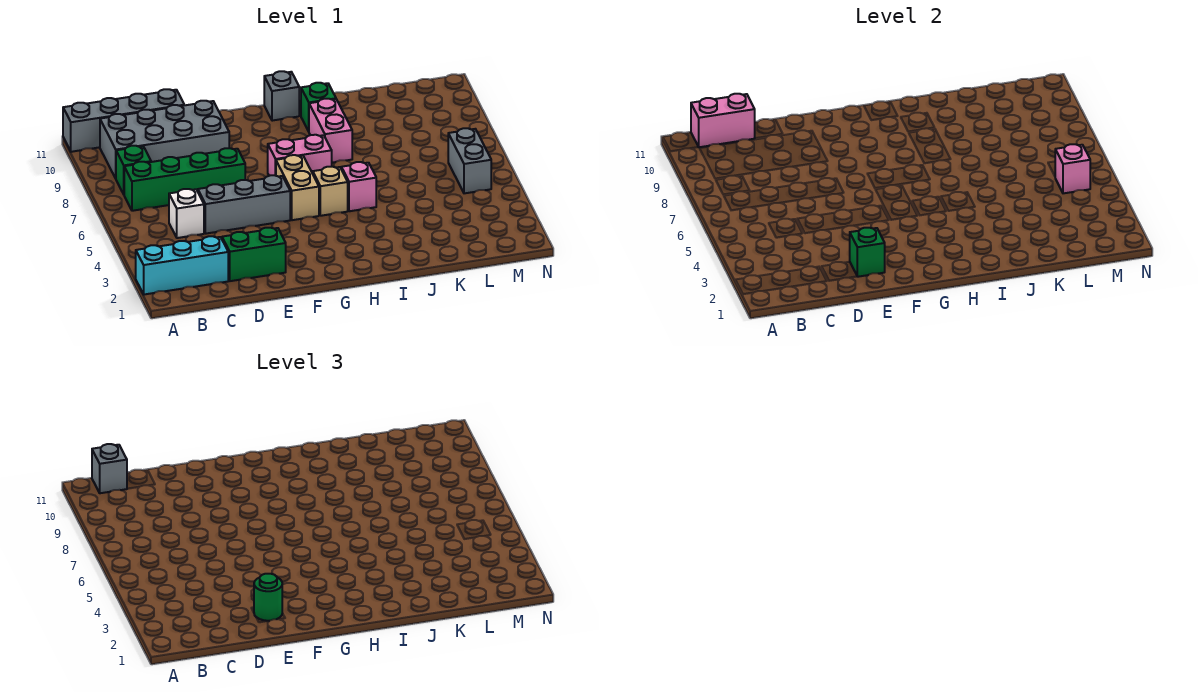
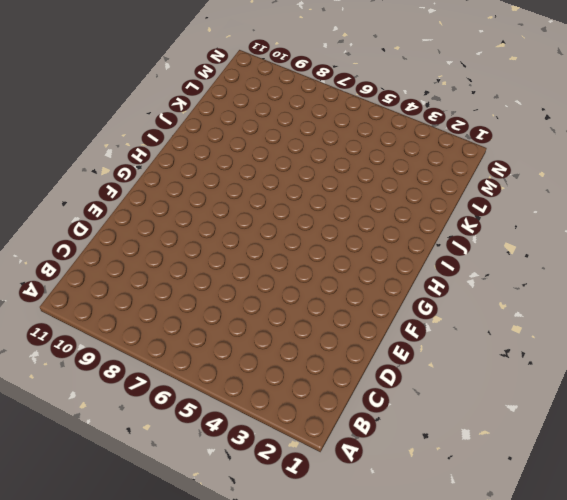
none -> cyan brick A2:C2 level 1
none -> grey brick A11:D11 level 1
none -> green brick B7:E7 level 1

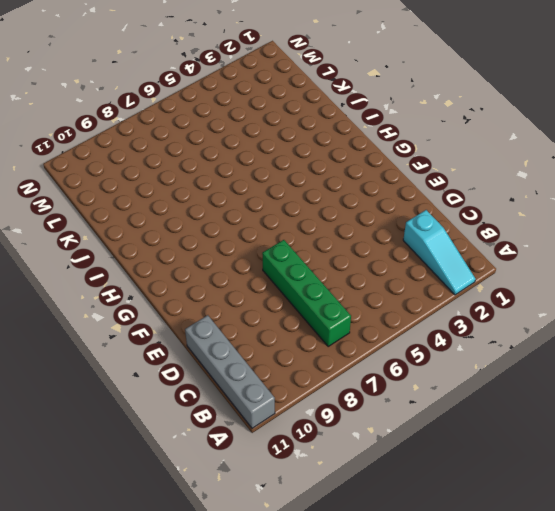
cyan slope A2:C2 level 1 top C -> cyan brick A2:C2 level 1
none -> green brick B8 level 1
none -> grey brick B9:E10 level 1
none -> white brick C5 level 1

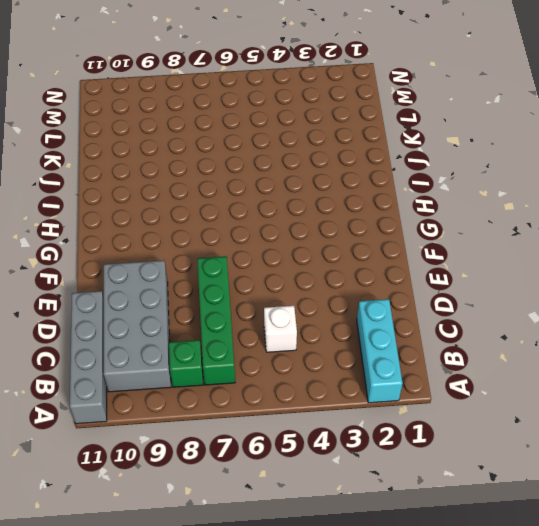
none -> green brick D2:E2 level 1
none -> grey brick D5:F5 level 1
none -> tan brick G5:G6 level 1

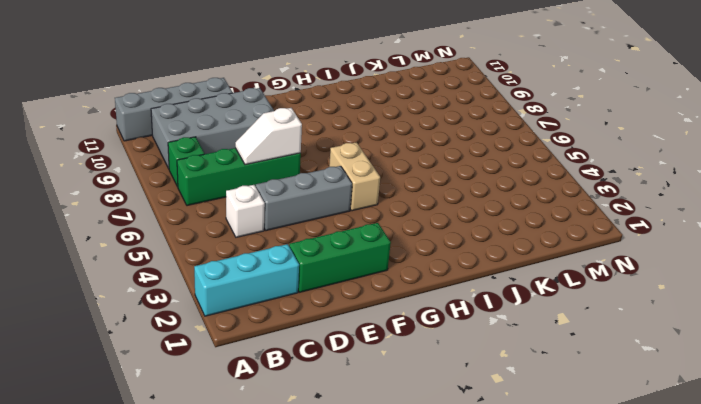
green brick D2:F2 level 1 -> green brick D2:E2 level 1
white slope D7:E7 level 2 top E -> none
none -> pink brick G7:H7 level 1
none -> tan brick H5 level 1
none -> grey brick H11 level 1

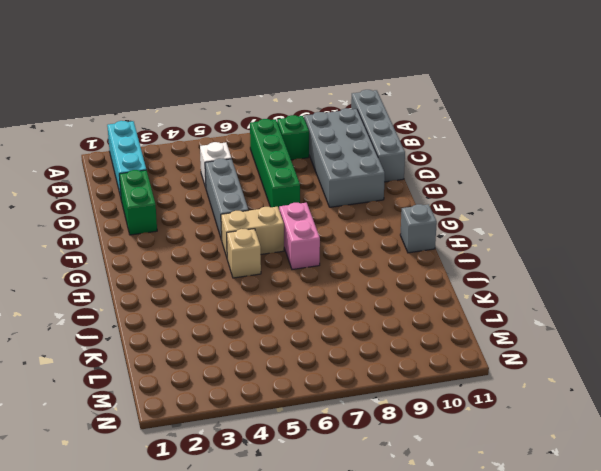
none -> pink brick I5 level 1
none -> pink brick I8:I9 level 1
none -> green brick I10 level 1

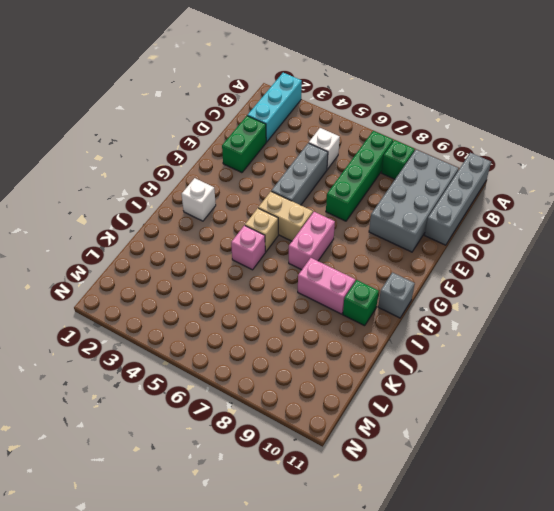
white brick H2 level 1 -> none
none -> grey brick M5:M6 level 1
none -> pink brick B11:C11 level 2
none -> green brick E2 level 2

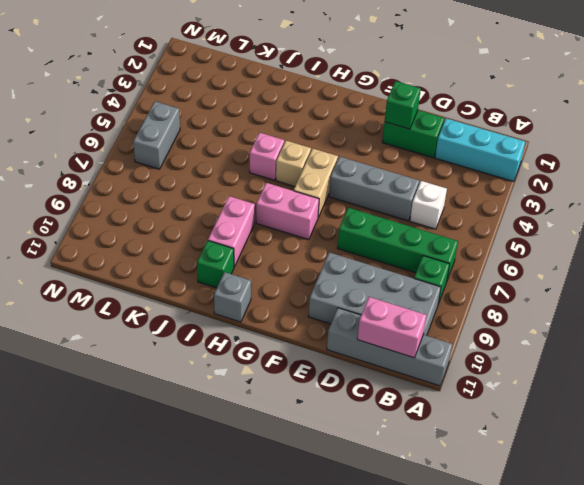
none -> pink brick M5 level 2
none -> grey brick B11 level 3
none -> green round brick E2 level 3

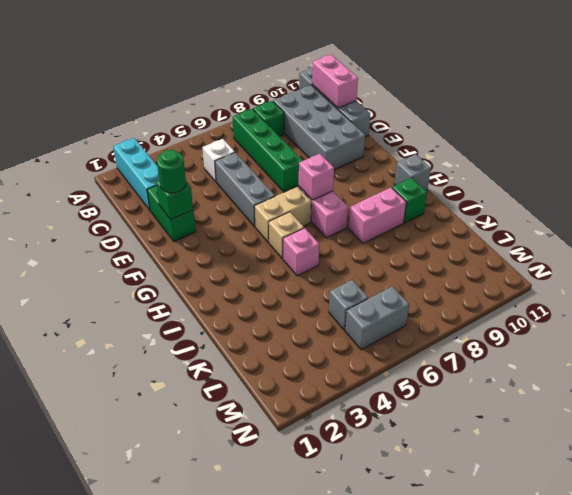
pink brick G7 level 2 -> pink brick M5 level 2
grey brick L5 level 1 -> grey brick B11 level 3

